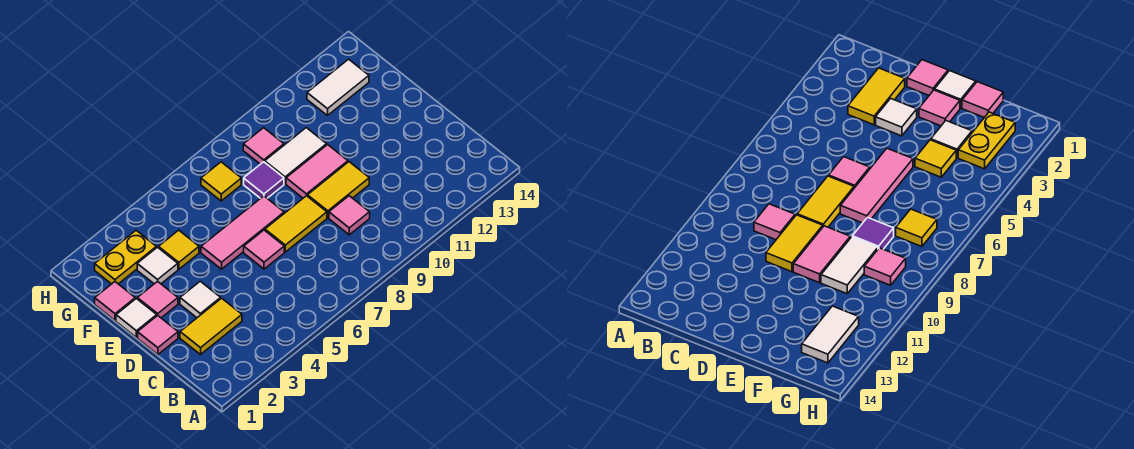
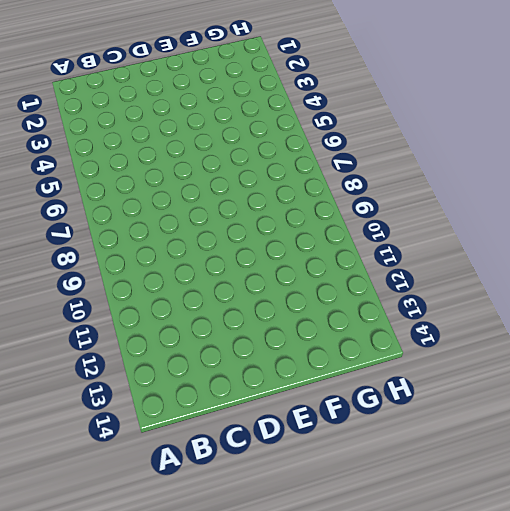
none -> yellow tile C2:C3 level 1
none -> pink tile C9 level 1
none -> pink tile D1 level 1

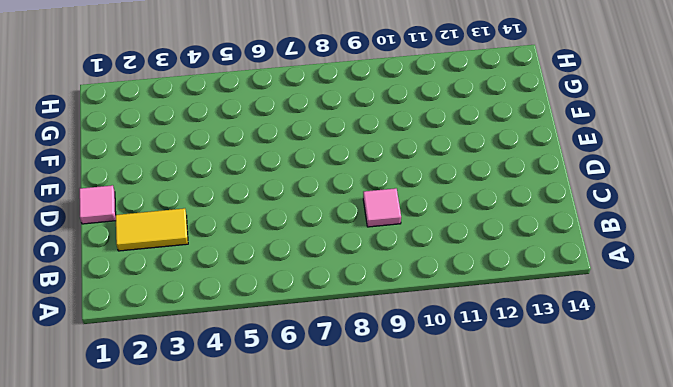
none -> white tile D3 level 1
none -> pink tile D6 level 1
none -> yellow tile D7:D8 level 1

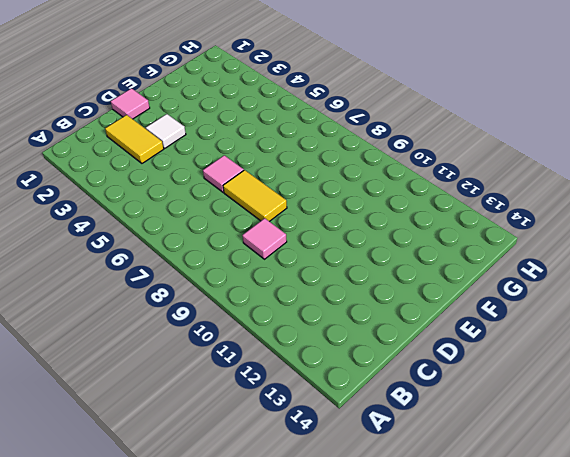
none -> yellow tile D9:D10 level 1
none -> white tile E1 level 1
none -> pink tile E2 level 1

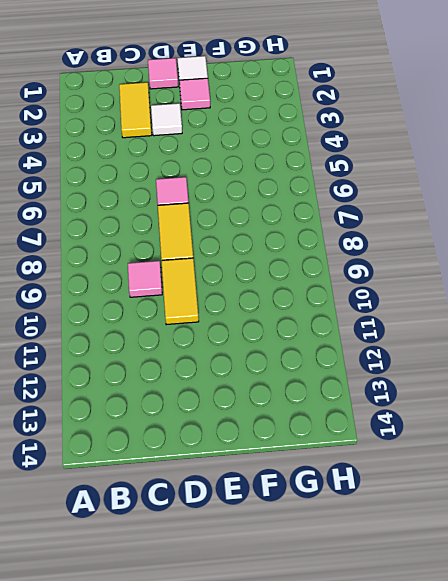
none -> pink tile E5:E7 level 1
none -> pink tile E9:E10 level 1
none -> pink tile F1 level 1

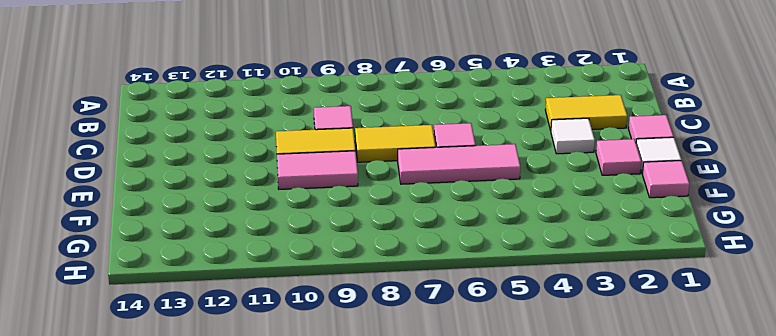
none -> white tile F3 level 1
none -> yellow tile F4 level 1
none -> purple tile F8 level 1

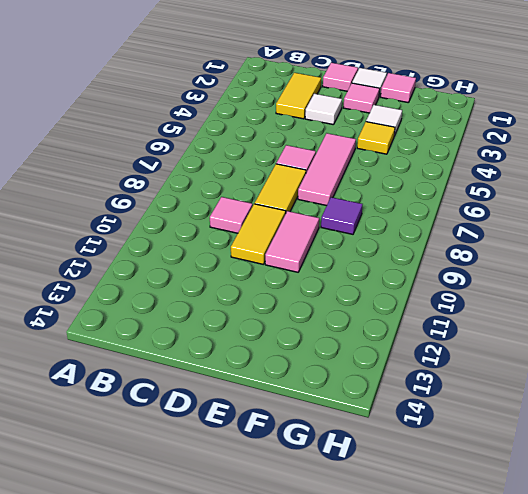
none -> white tile F9:F10 level 1
none -> yellow plate G2:G3 level 1
none -> yellow tile G7 level 1

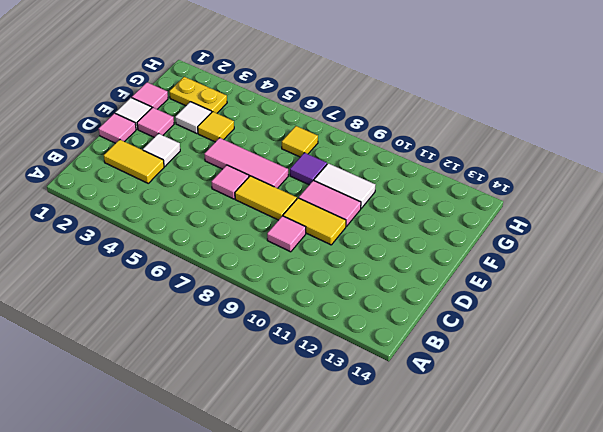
none -> pink tile G9 level 1
none -> white tile G12:G13 level 1

